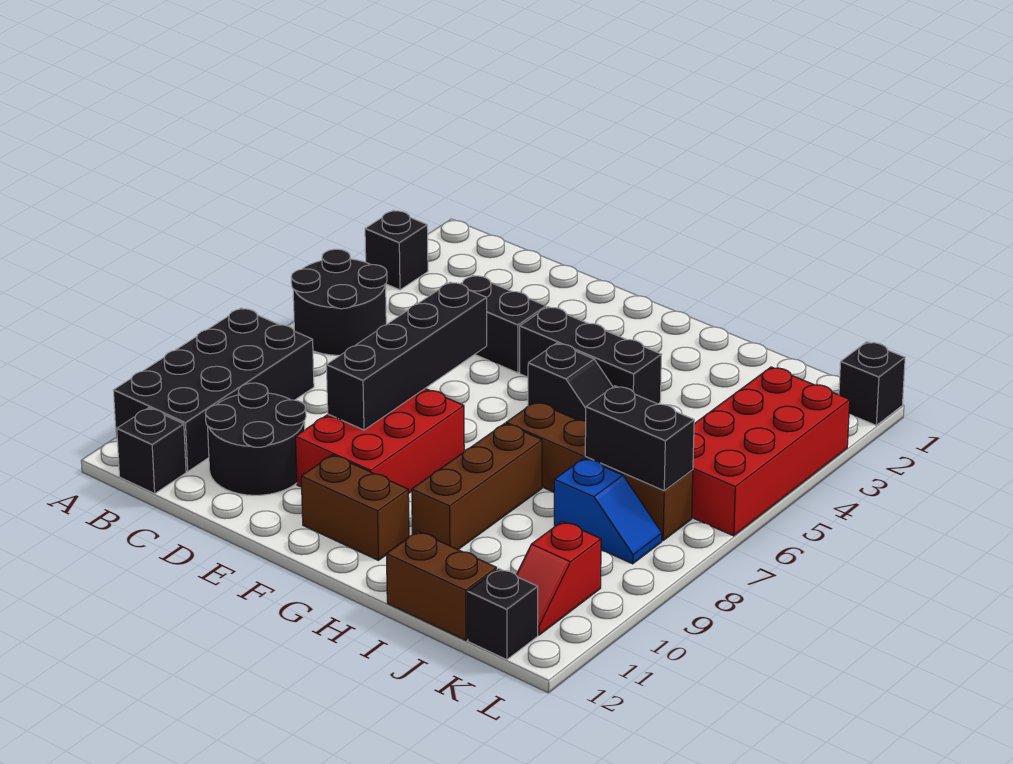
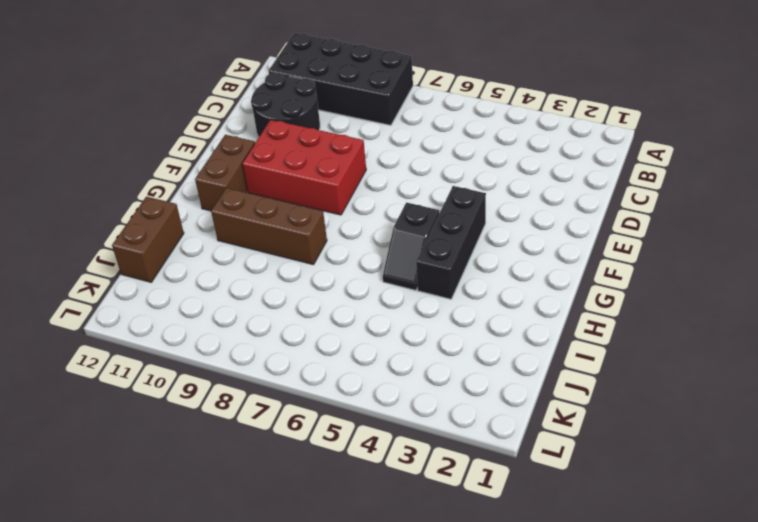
none -> black brick A3 level 1
none -> black round brick A5:B6 level 1
none -> black brick B12 level 1

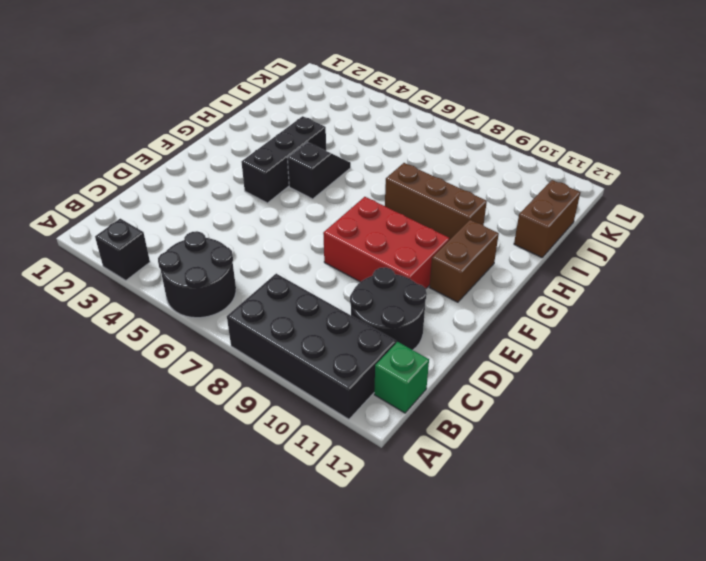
green brick B12 level 1 -> black brick B12 level 1
none -> black brick D4:E4 level 1
none -> brown brick H7:K7 level 1
none -> blue slope J8:K8 level 1 top J

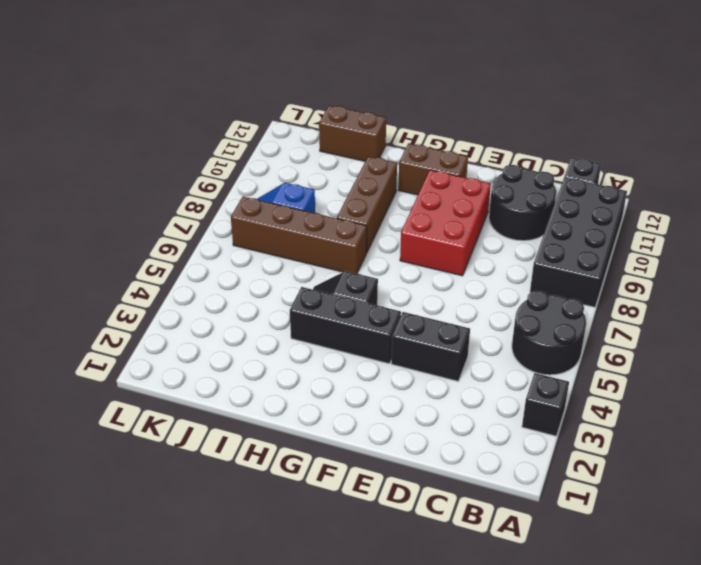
none -> red brick K3:L6 level 1
none -> red slope K10:K11 level 1 top 10
none -> black brick K12 level 1

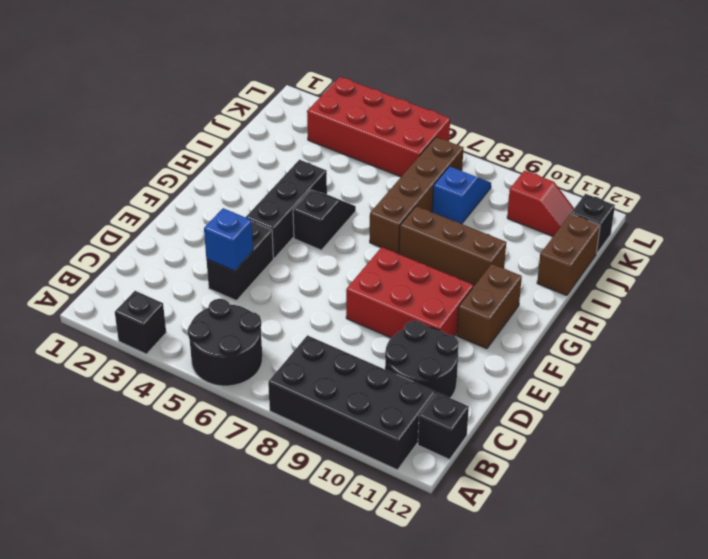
blue brick D4 level 2 -> none
none -> black brick L1 level 1
none -> black brick E6:E9 level 2
none -> black brick J7:K7 level 2

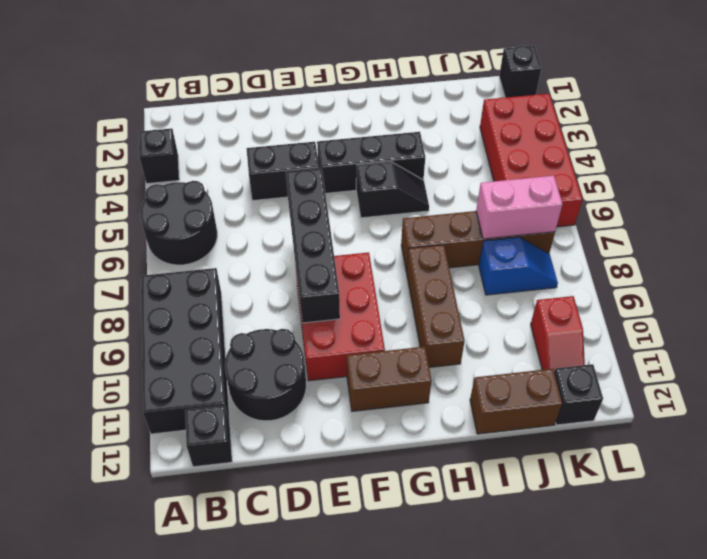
pink brick J7:K7 level 2 -> black brick J7:K7 level 2

